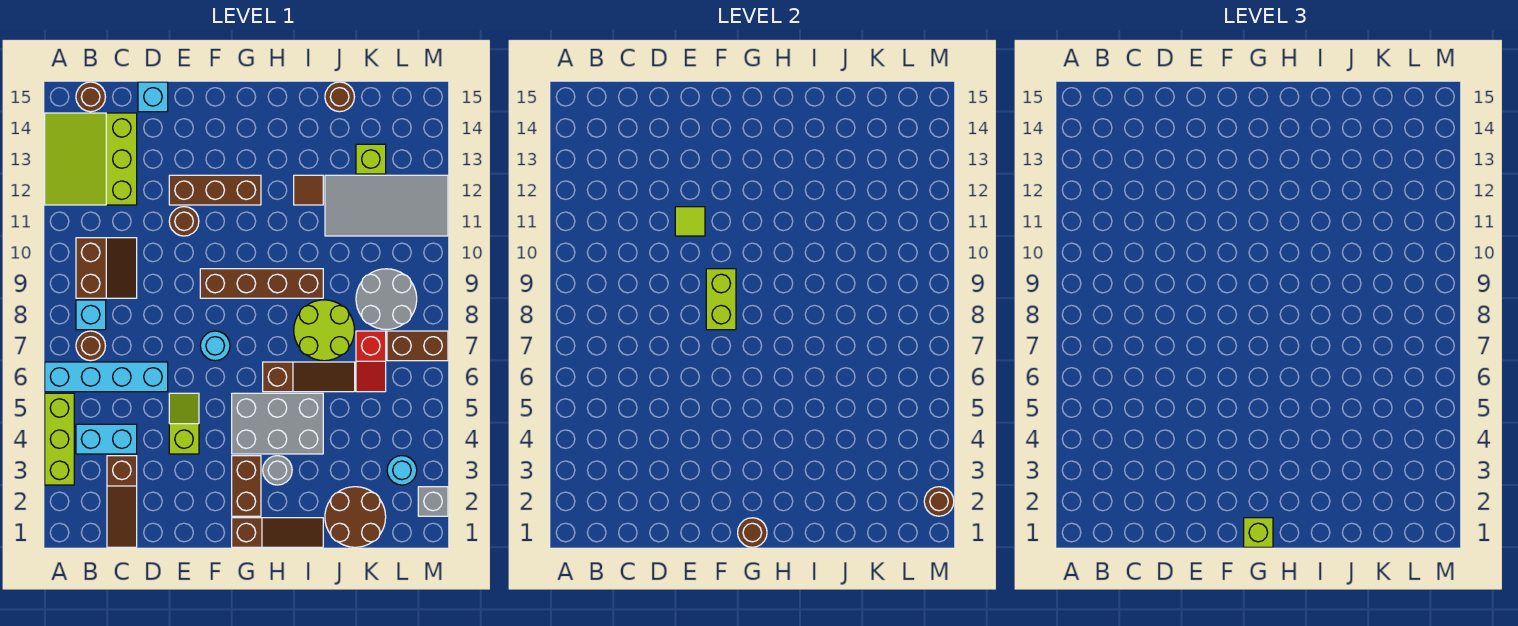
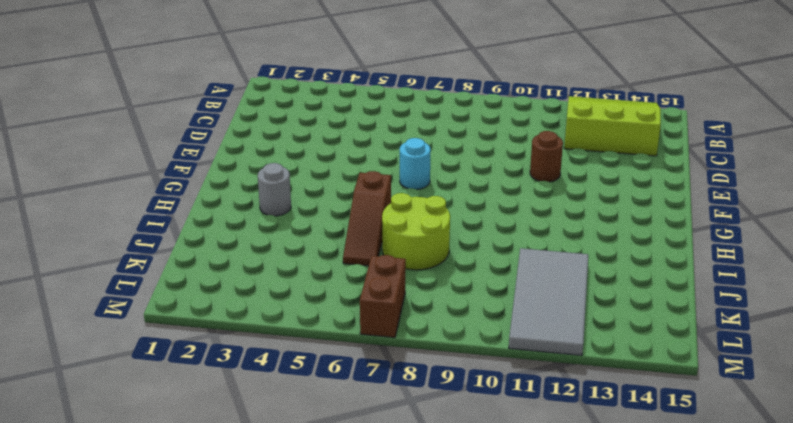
none -> lime brick A3:A5 level 1
none -> cyan brick A6:D6 level 1
none -> cyan brick B4:C4 level 1
none -> brown round brick B7 level 1

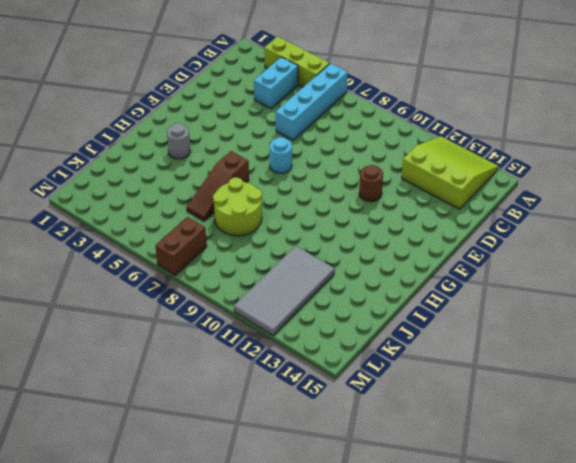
none -> brown round brick B7 level 1
none -> cyan brick B8 level 1
none -> brown slope B9:C10 level 1 top B
none -> brown round brick B15 level 1

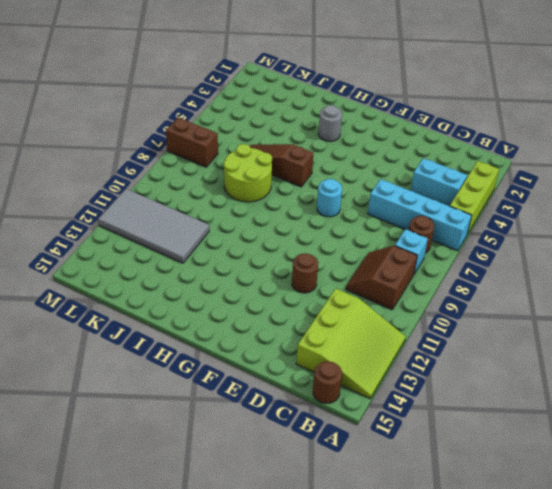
none -> brown slope C1:C3 level 1 top 3
none -> cyan brick D15 level 1
none -> lime slope E4:E5 level 1 top 4
none -> brown brick E12:G12 level 1

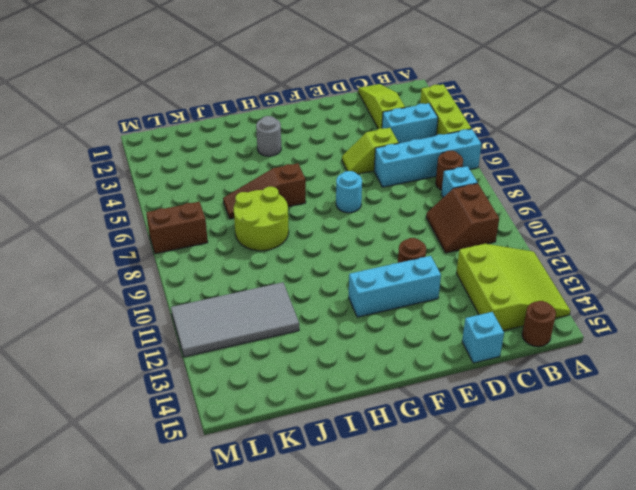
lime slope C1:C3 level 1 top 3 -> brown slope C1:C3 level 1 top 3
lime slope D5:E5 level 1 top D -> lime slope E4:E5 level 1 top 4
cyan brick E12:G12 level 1 -> brown brick E12:G12 level 1
none -> brown brick F9:I9 level 1
none -> brown slope G1:I1 level 1 top G
none -> brown brick G2:G3 level 1
none -> grey brick G4:I5 level 1

